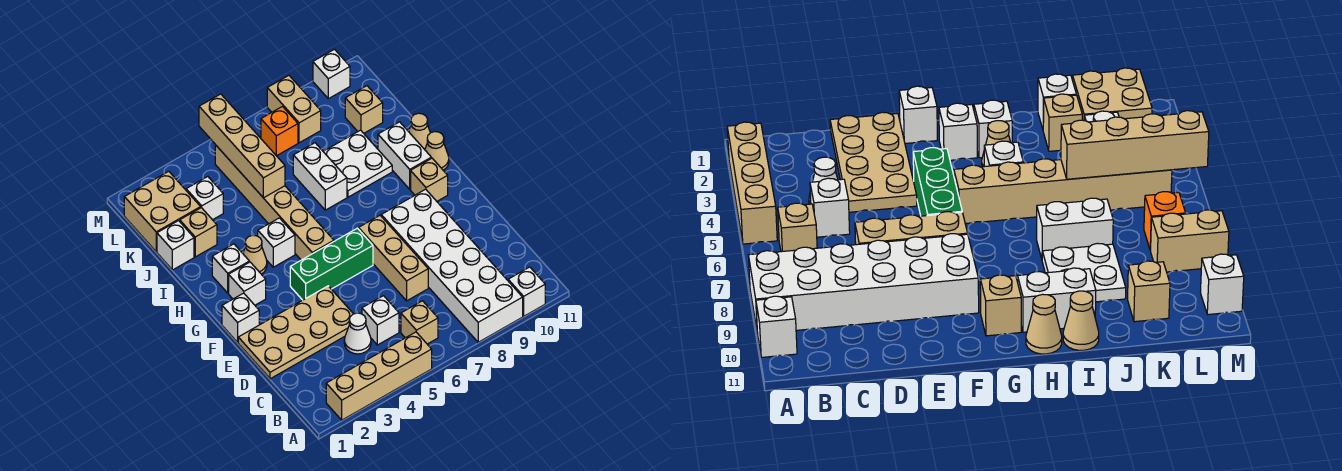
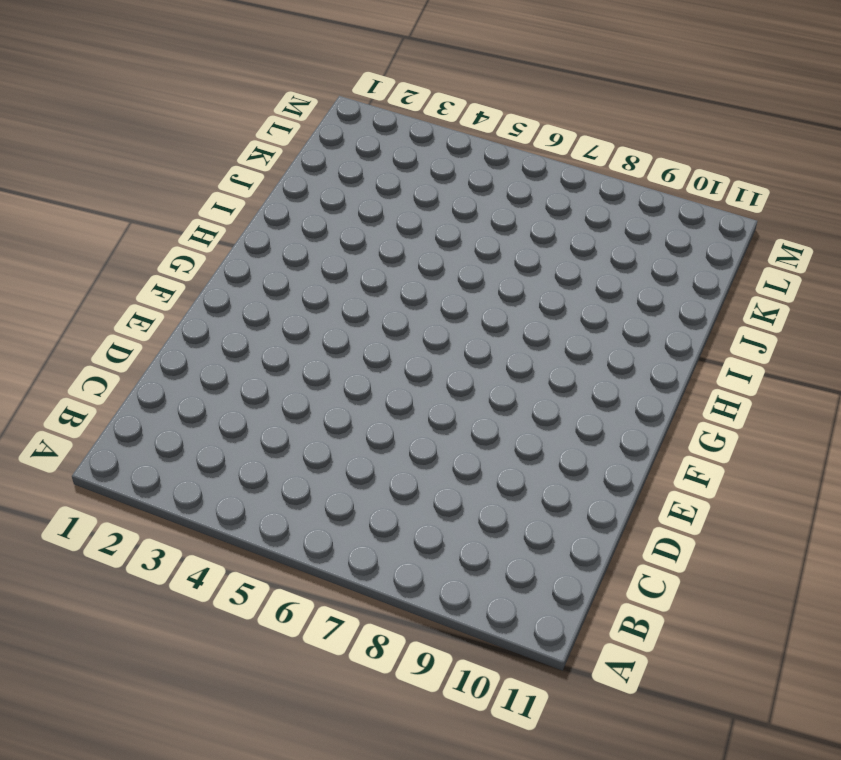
none -> tan brick A2:A5 level 1
none -> white brick A8:F9 level 1
none -> white brick A10 level 1
none -> tan brick B6 level 1

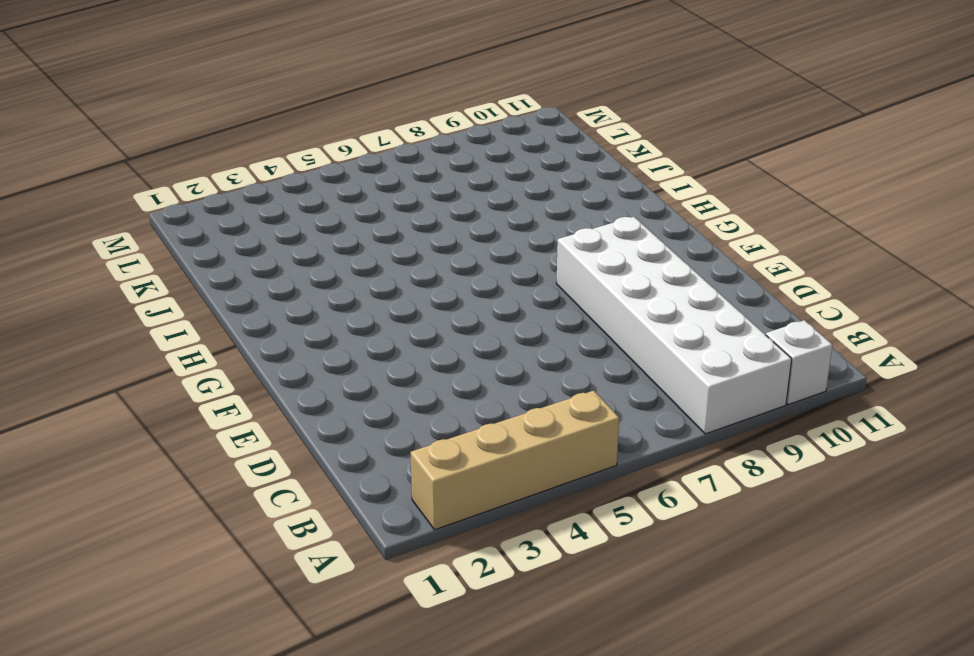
none -> tan brick B6 level 1
none -> white cone C4 level 1
none -> white brick C5 level 1
none -> tan plate D1:E4 level 1

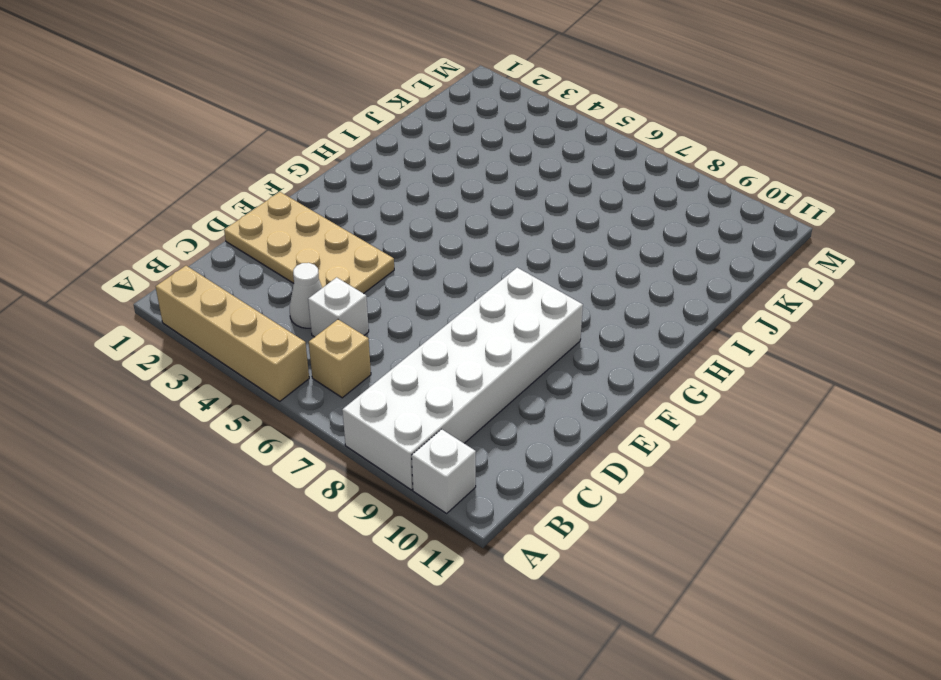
none -> tan brick D7:F7 level 1
none -> white brick F1 level 1
none -> green brick F4:F6 level 1
none -> white brick G2 level 1

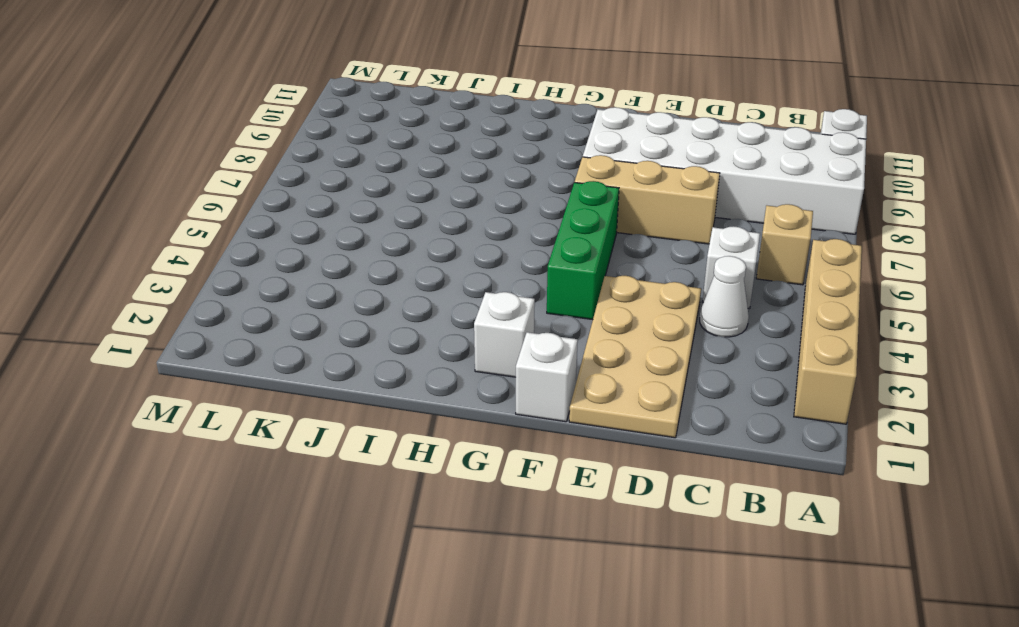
none -> tan brick G5:L5 level 1
none -> tan brick G10 level 1
none -> white brick H2 level 1
none -> tan cone H3 level 1

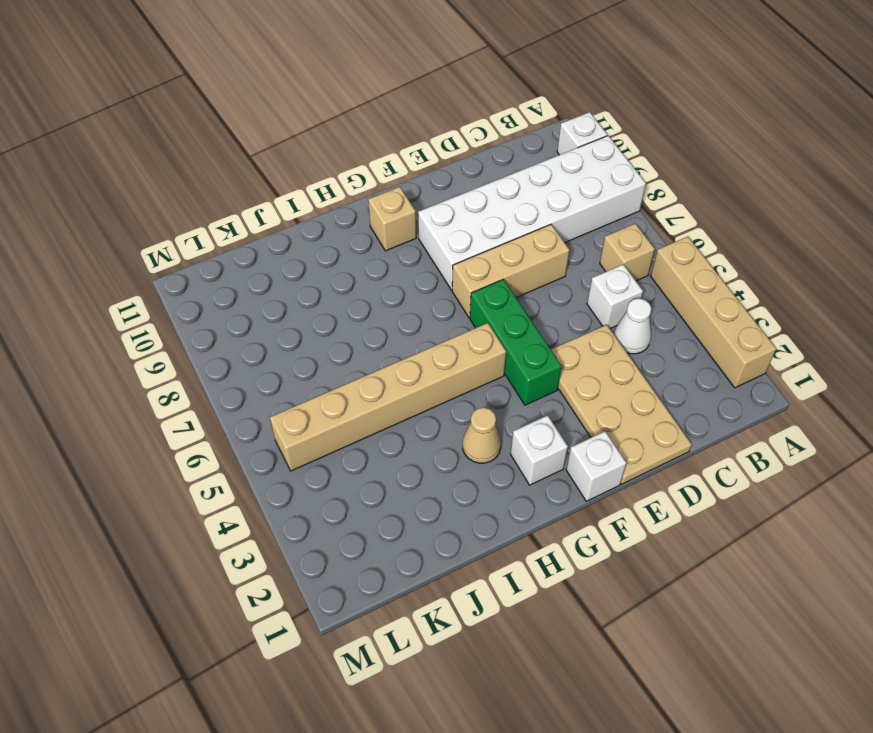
none -> white brick H2 level 1
none -> white brick H4 level 1
none -> white brick H10:I10 level 1
none -> tan cone H11 level 1

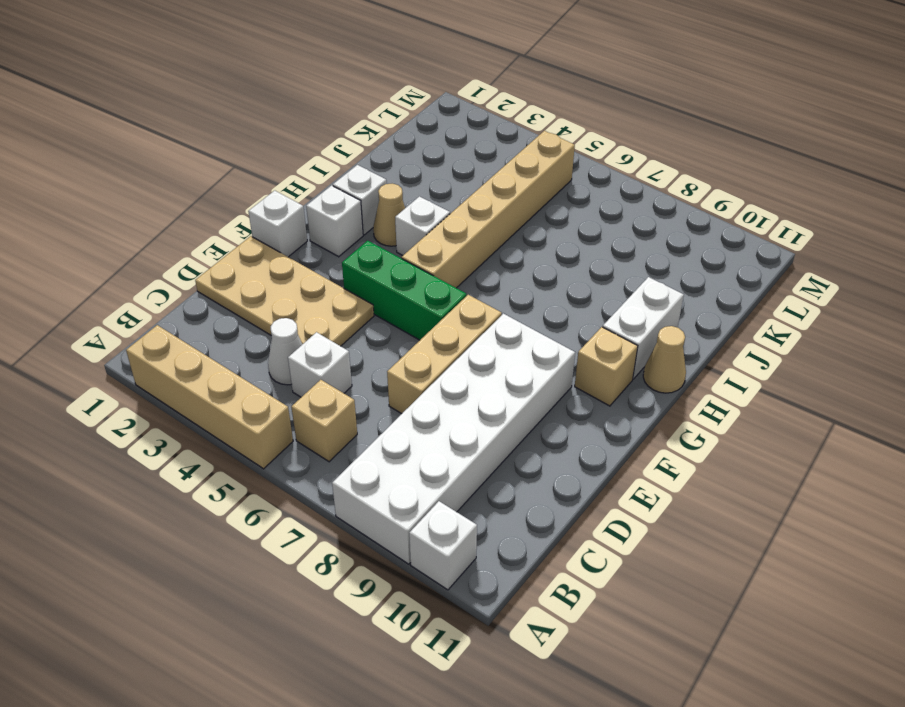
none -> white brick I7:J7 level 1
none -> white plate I8:J9 level 1
none -> tan cone I11 level 1
none -> white brick J1 level 1

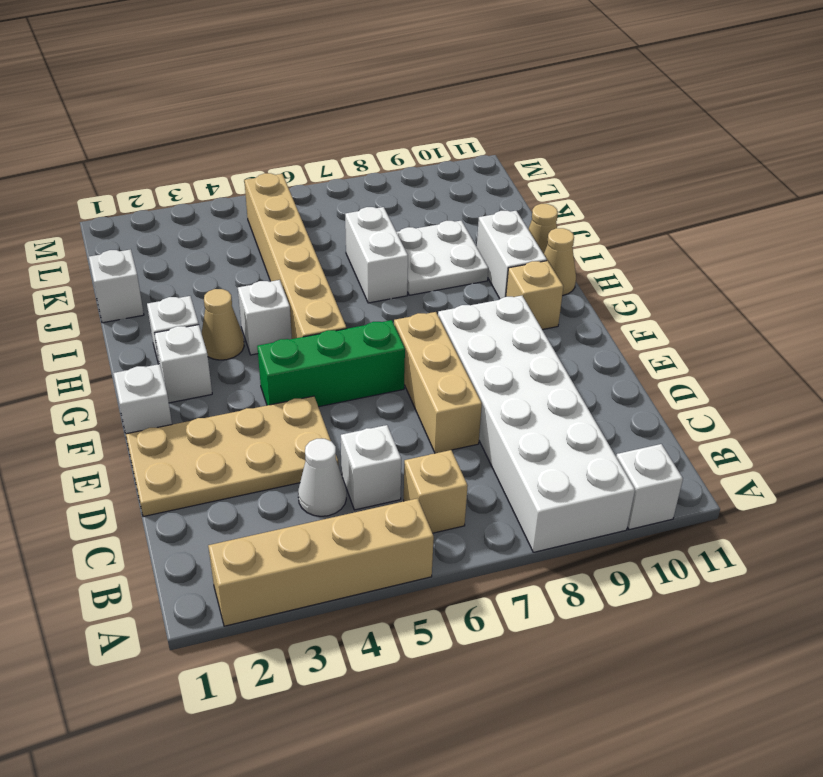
none -> tan brick J2 level 1
none -> tan brick K1:L2 level 1
none -> white brick K3 level 1
none -> tan brick K10 level 1

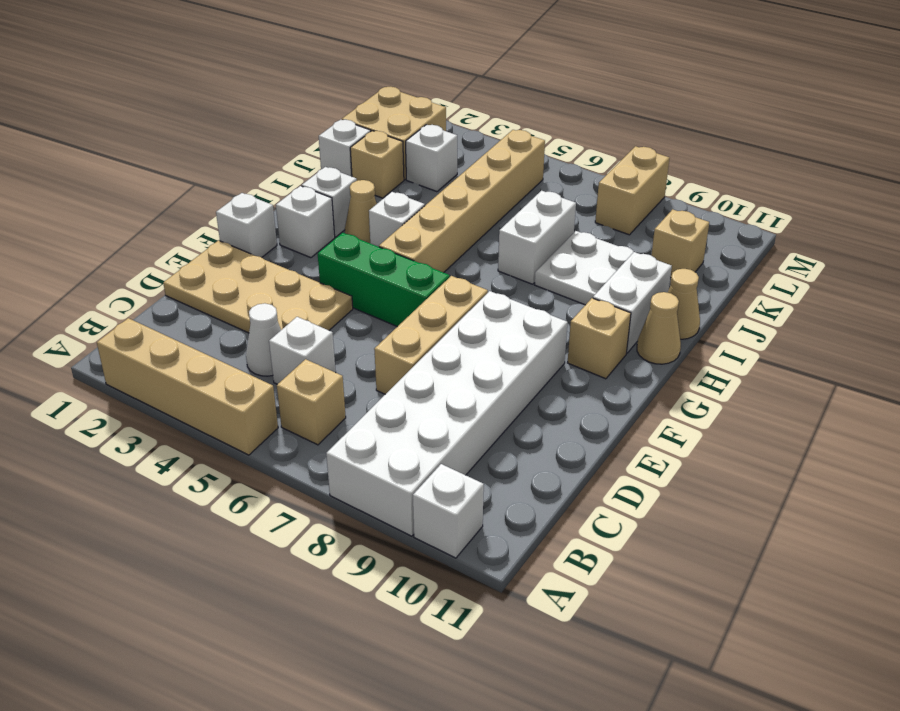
none -> orange brick L7 level 1
none -> white brick M10 level 1
none -> tan brick J5:M5 level 2

